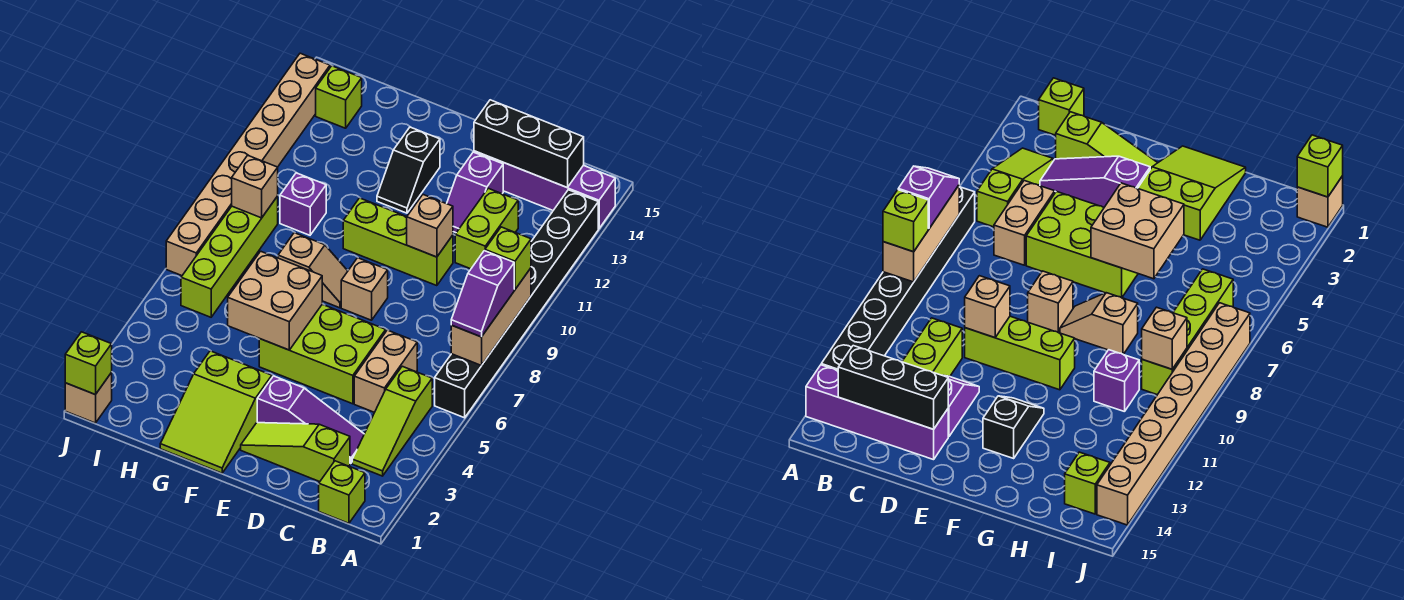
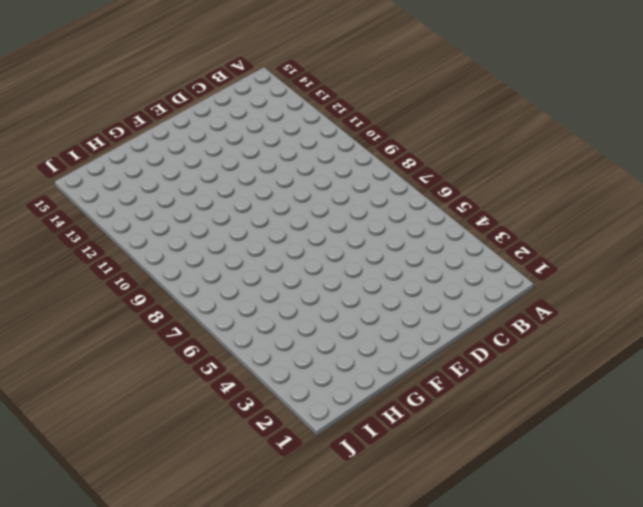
none -> black brick A6:A13 level 1
none -> purple brick A14:D14 level 1
none -> lime brick B1 level 1

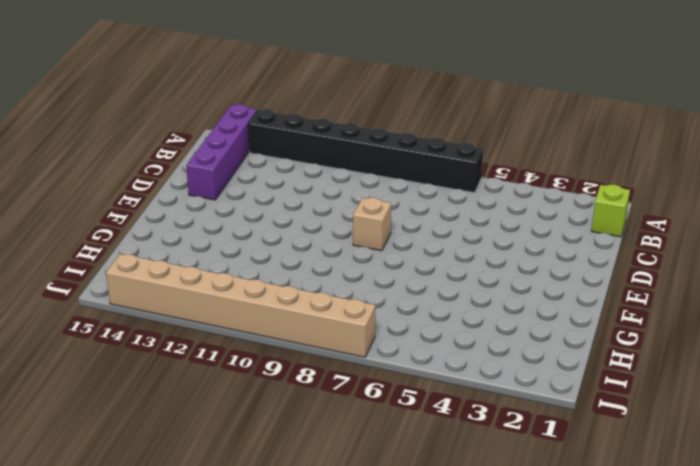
none -> lime slope B3:B5 level 1 top 5
none -> lime slope C2:E2 level 1 top C
none -> purple slope C3:E3 level 1 top E

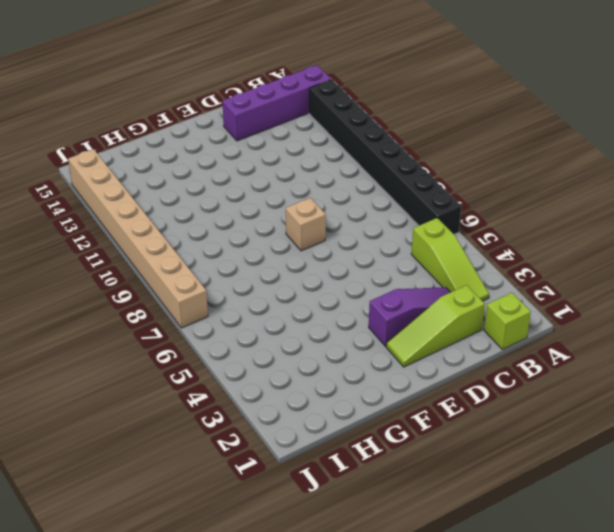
none -> tan brick C5:C6 level 1
none -> lime brick C11:C12 level 1
none -> lime brick D5:F6 level 1

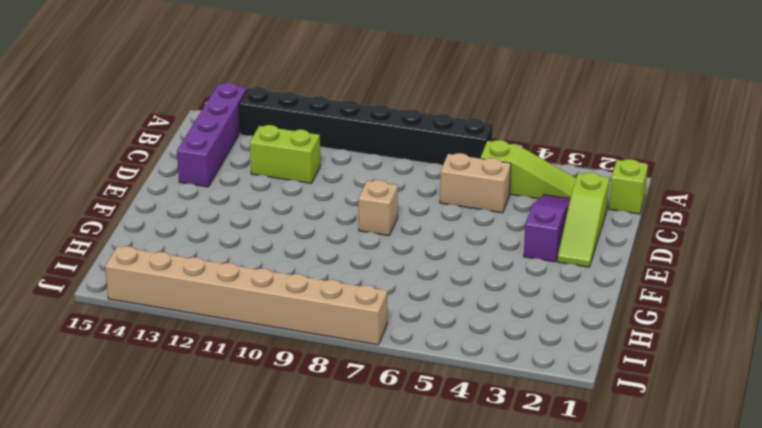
none -> lime brick D5:F6 level 1
none -> lime brick D10:F10 level 1
none -> purple slope D12:D13 level 1 top 13

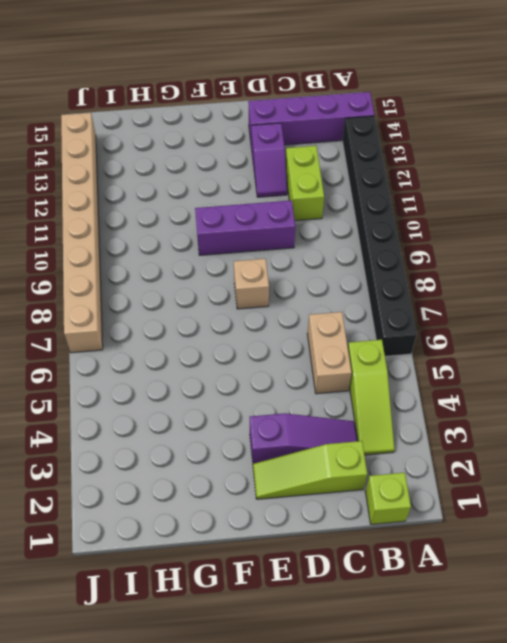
purple brick D10:F10 level 1 -> lime brick D10:F10 level 1
none -> lime brick D5:F6 level 1
none -> lime slope F1:G3 level 1 top 3
none -> tan slope F8:G8 level 1 top G

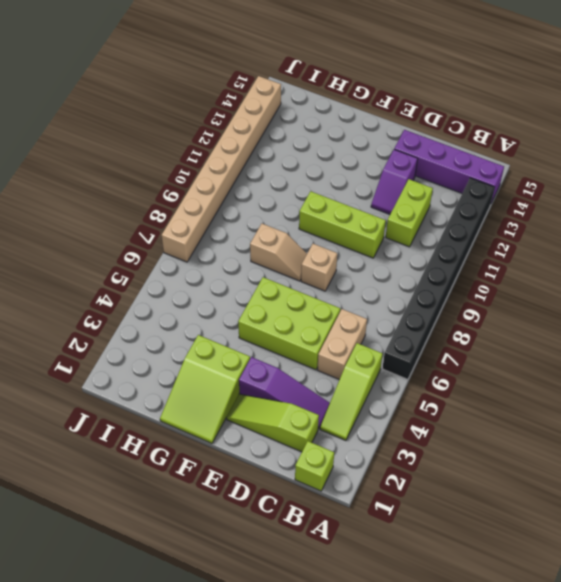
none -> black slope F12:F13 level 1 top 13
none -> purple brick H10 level 1
none -> lime brick I6:I9 level 1

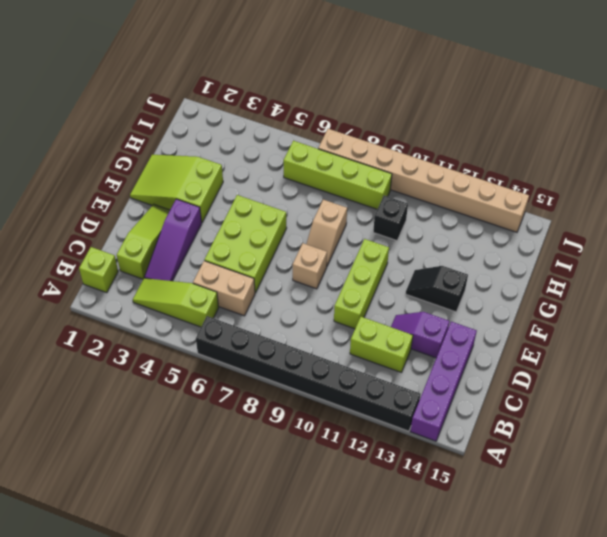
black brick H10 level 1 -> purple brick H10 level 1
none -> lime brick I14 level 1
none -> tan brick J1 level 1
none -> tan brick A7:A9 level 2

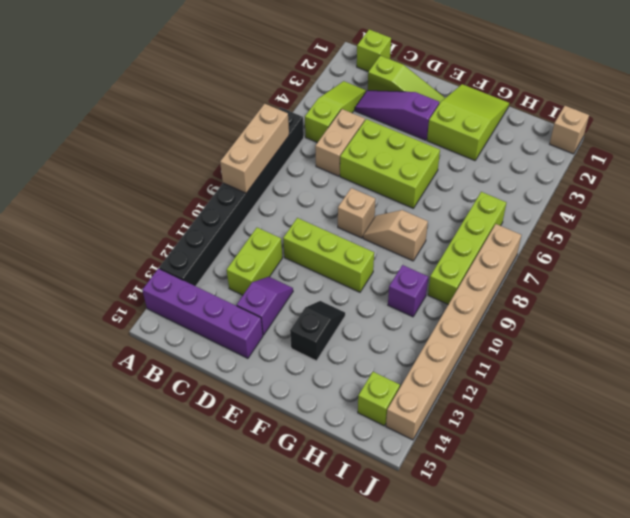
none -> black brick B14:D14 level 2
none -> tan brick D10 level 2
none -> tan brick F5:G6 level 2

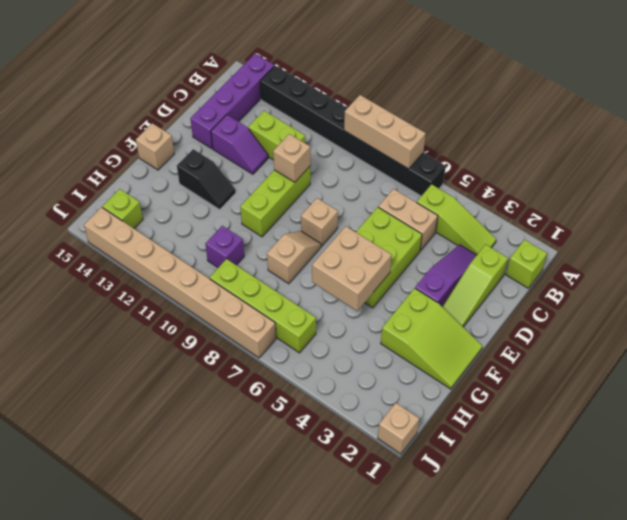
tan brick F15 level 1 -> tan brick I9 level 2
none -> black brick B14:D14 level 2
none -> lime brick J1 level 2
none -> purple slope A7:A8 level 3 top 8

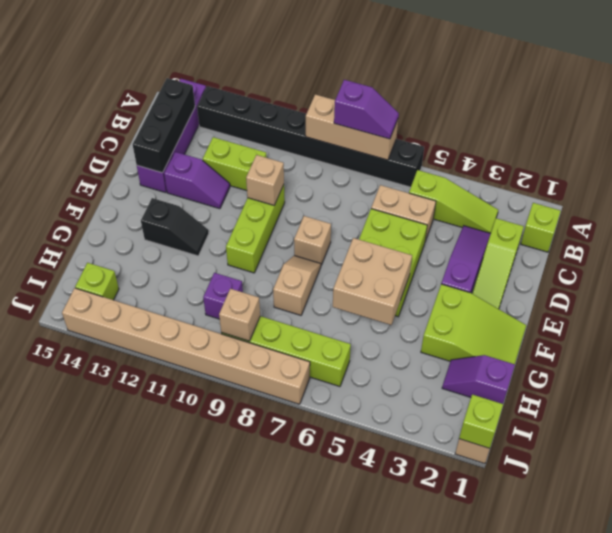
purple slope H1:H2 level 1 top 1 -> none
none -> lime brick A9 level 3

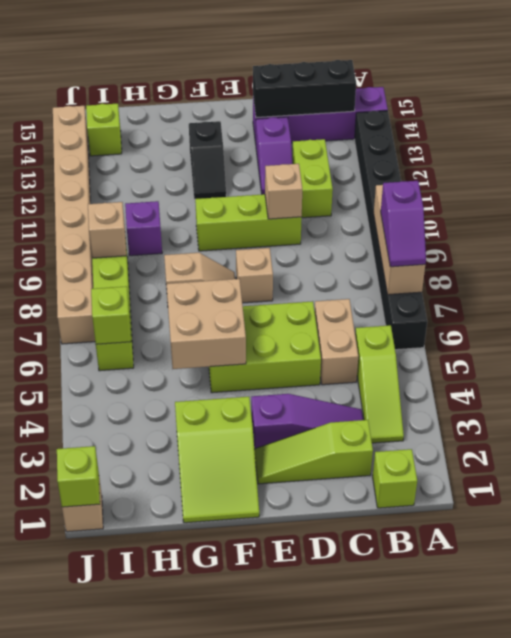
lime brick I6 level 2 -> lime brick A9 level 3

